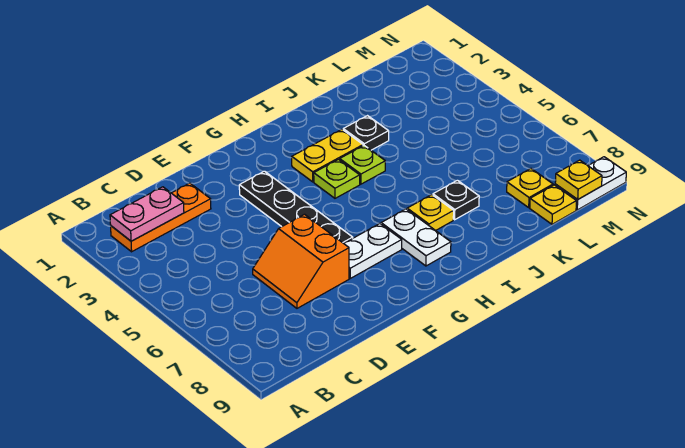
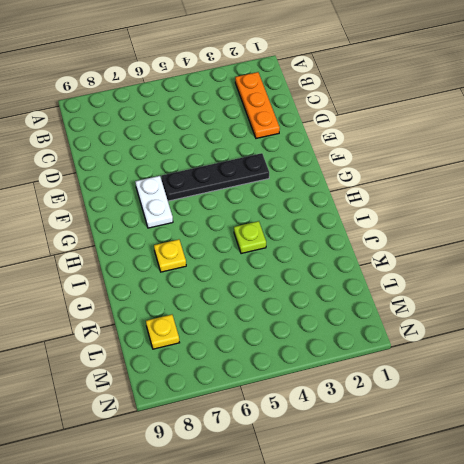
none -> orange slope D6:E7 level 1 top E
none -> yellow plate H3:I3 level 1
none -> lime plate H4 level 1

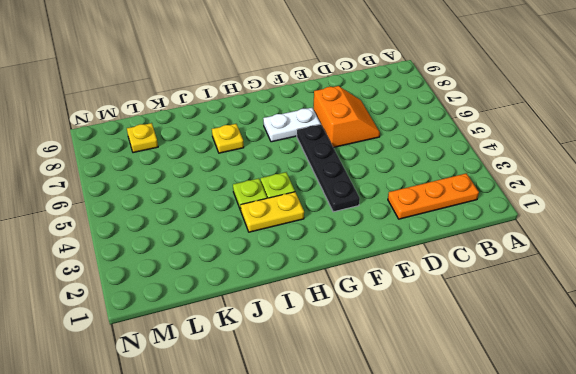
none -> white plate H7:H8 level 1
none -> black plate J3 level 1
none -> black plate J7 level 1

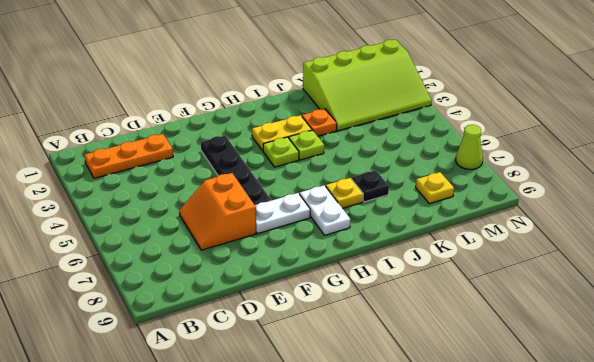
orange plate J3 level 1 -> black plate J3 level 1
lime slope K1:N3 level 1 top 1 -> none
lime cone N7 level 1 -> none
none -> yellow plate L9 level 1
none -> white plate M9:N9 level 1
none -> pink plate B2:C2 level 2

